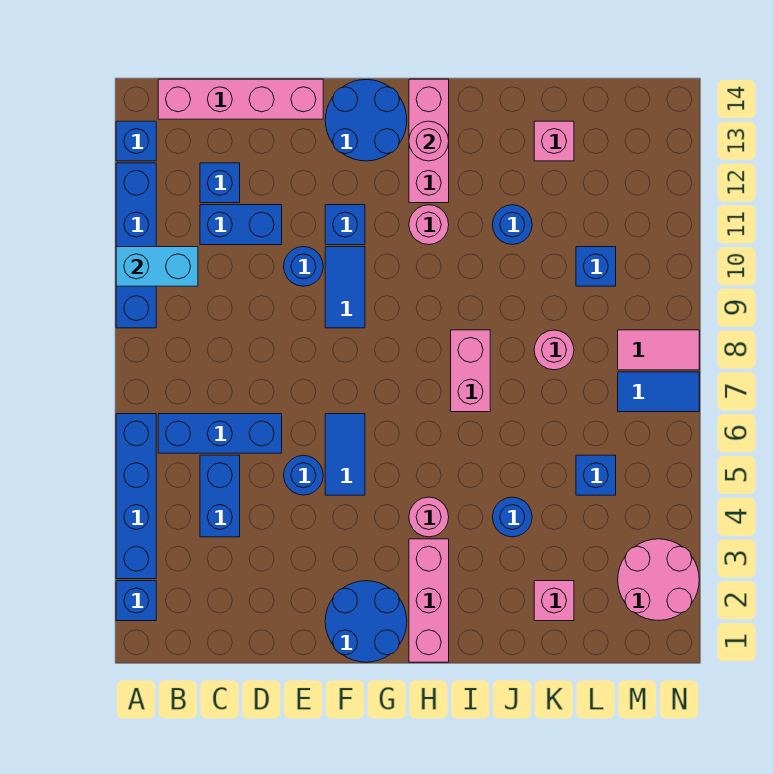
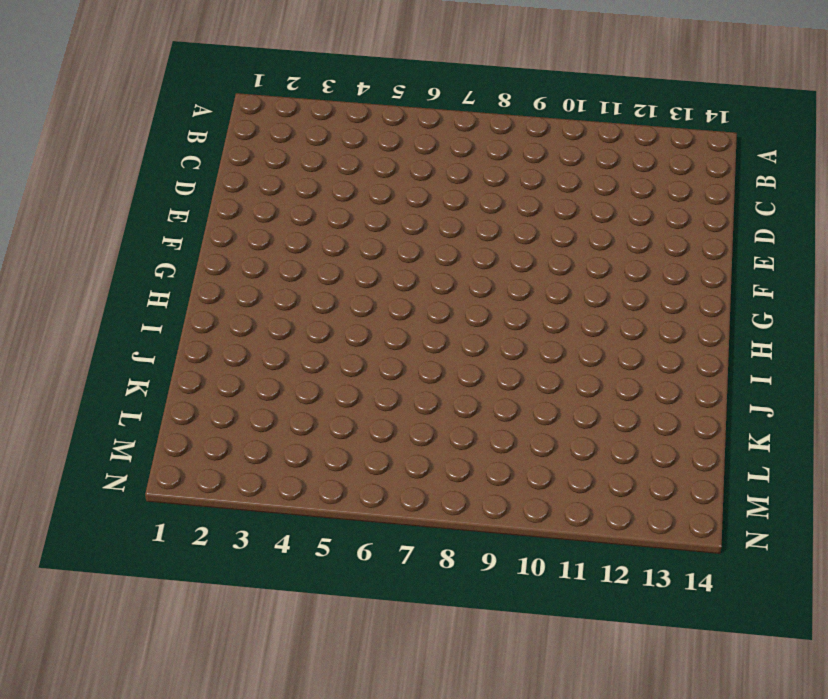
none -> blue brick A2 level 1
none -> blue brick A3:A6 level 1
none -> blue brick A9:A12 level 1
none -> blue brick A13 level 1

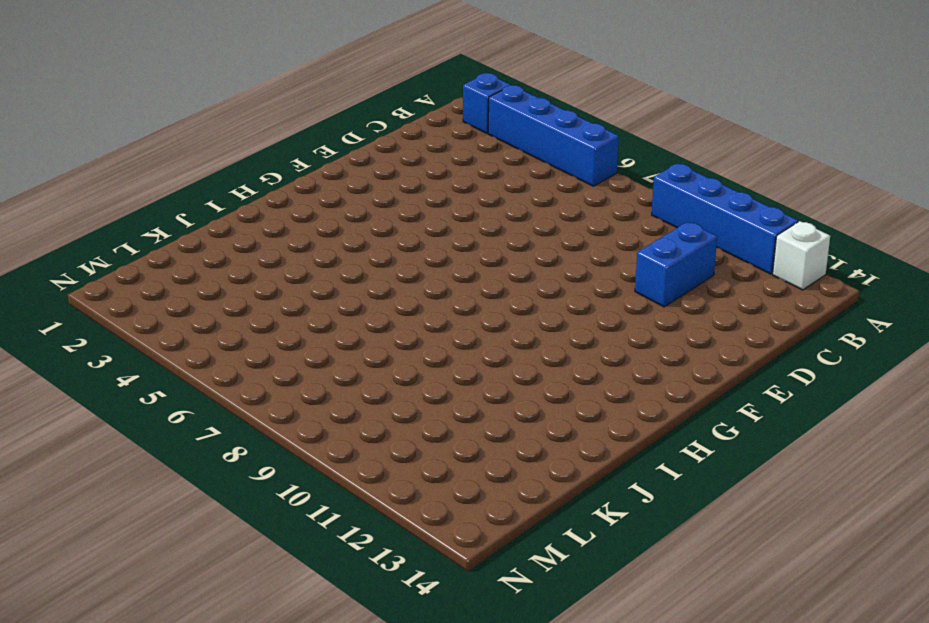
white brick A13 level 1 -> blue brick A13 level 1
none -> blue brick B6:D6 level 1
none -> pink brick B14:E14 level 1
none -> blue brick C4:C5 level 1
none -> blue brick C12 level 1

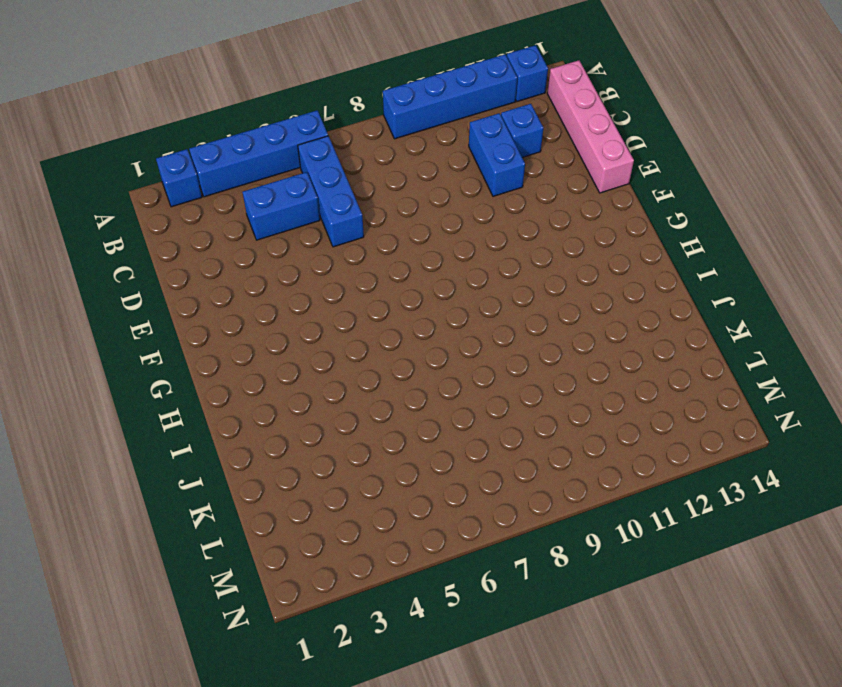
none -> blue round brick E5 level 1
none -> blue round brick E10 level 1
none -> blue round brick F1:G2 level 1
none -> blue tile F5:F6 level 1

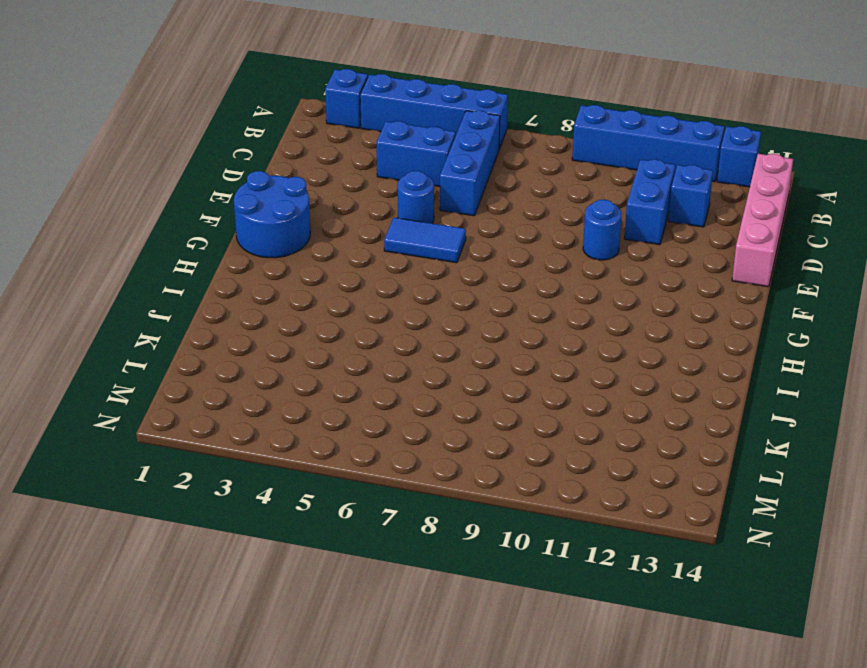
none -> blue tile F9:F10 level 1
none -> blue brick F11 level 1
none -> blue round brick F13:G14 level 1
none -> pink brick H1:H3 level 1

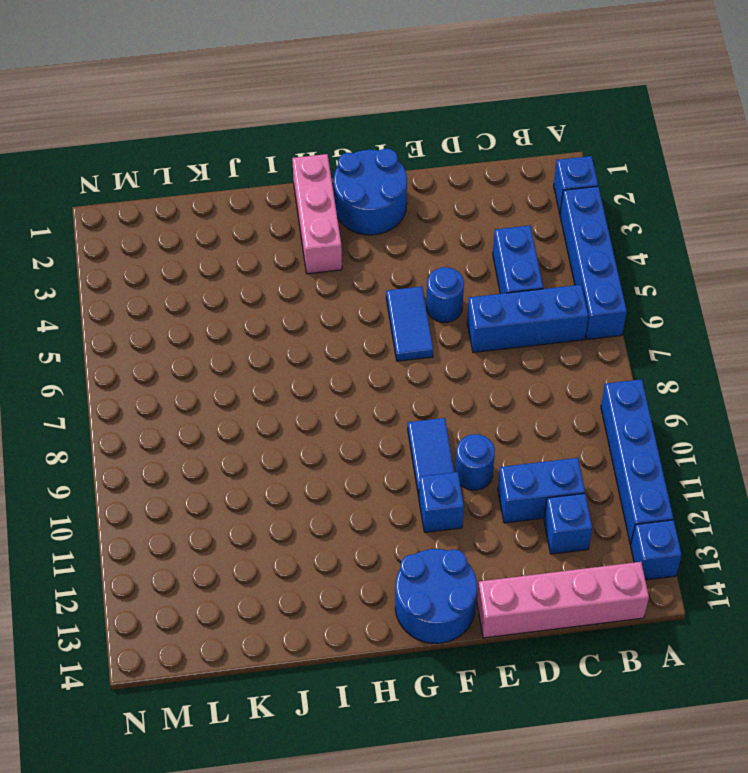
none -> pink round brick H4 level 1
none -> pink round brick H11 level 1
none -> pink brick H12:H14 level 1
none -> pink brick I7:I8 level 1

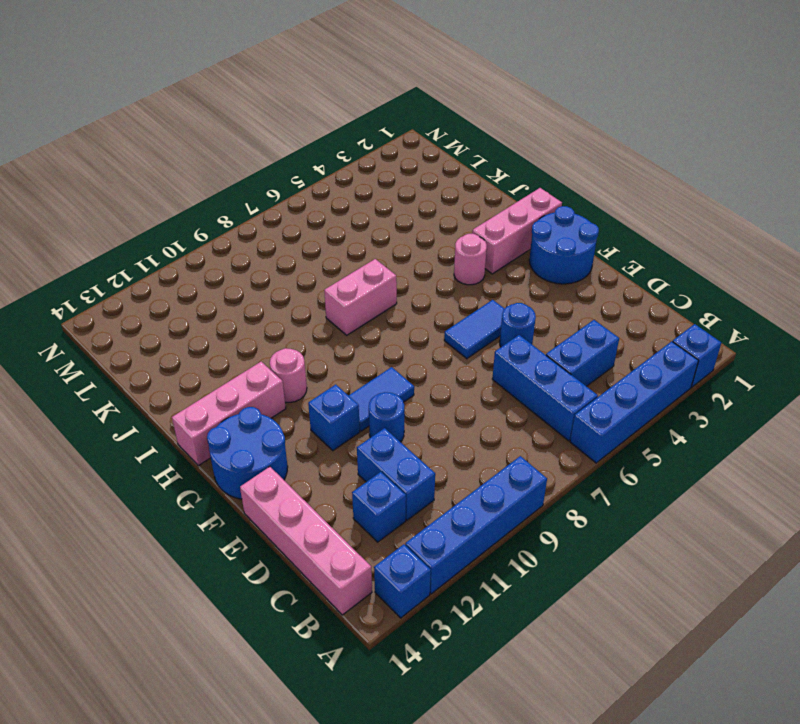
none -> blue round brick J4 level 1
none -> blue round brick J11 level 1
none -> pink brick K2 level 1
none -> pink round brick K8 level 1

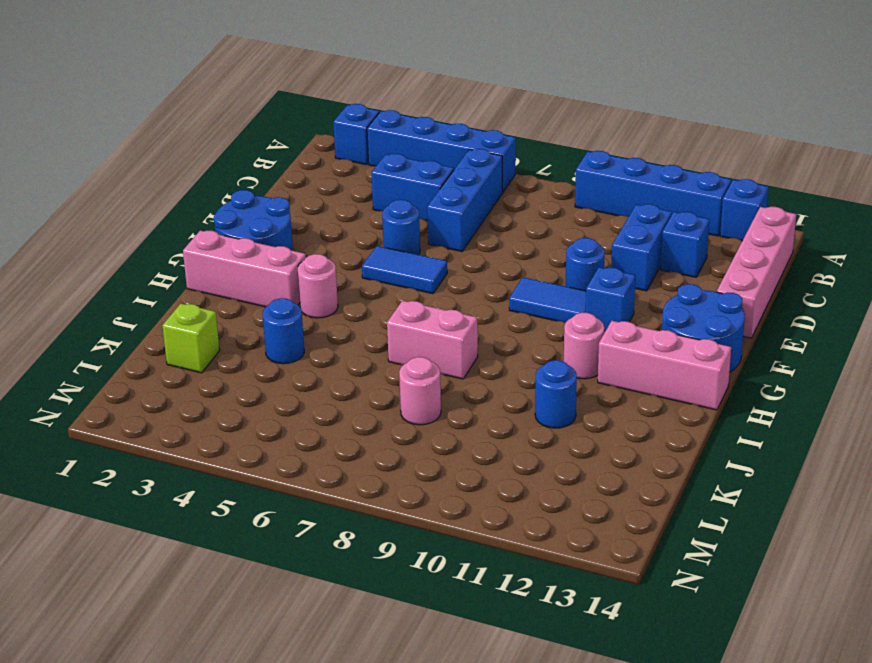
lime brick K2 level 1 -> pink brick K2 level 1
none -> pink brick K13 level 1
none -> blue brick L5 level 1
none -> blue brick L10 level 1
none -> pink round brick M2:N3 level 1

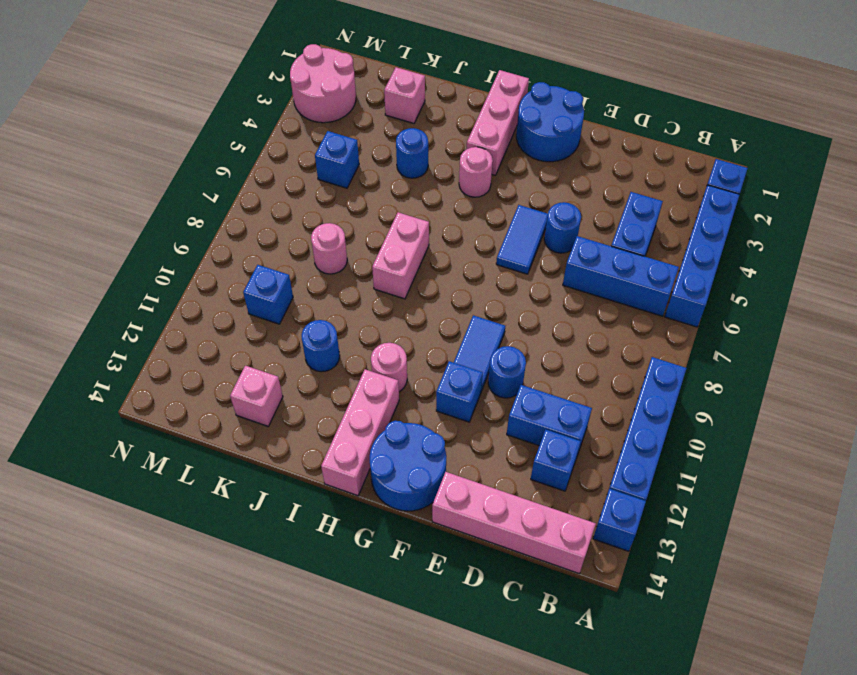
none -> blue tile M7:N7 level 1
none -> pink tile M8:N8 level 1
none -> cyan brick A10:B10 level 2
none -> pink round brick H13 level 2

